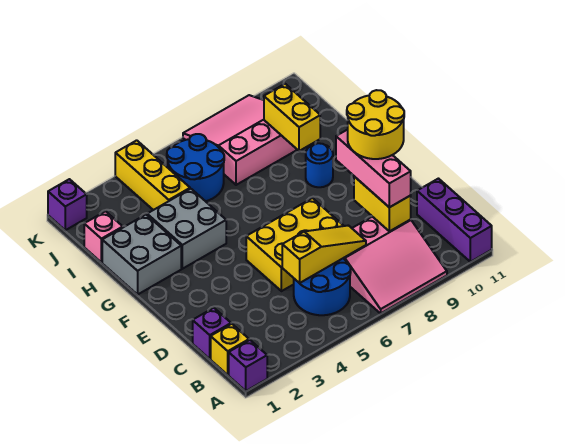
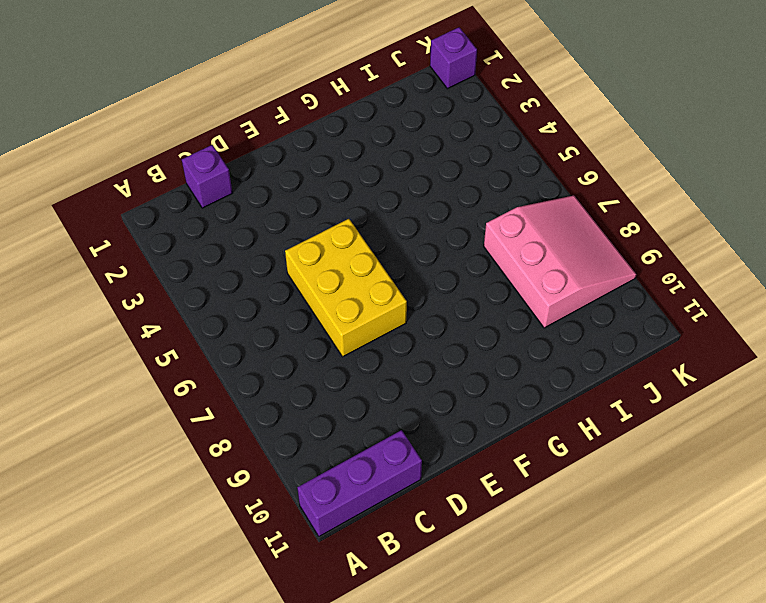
none -> purple brick A1 level 1
none -> pink slope A7:C9 level 1 top C
none -> yellow brick B1 level 1

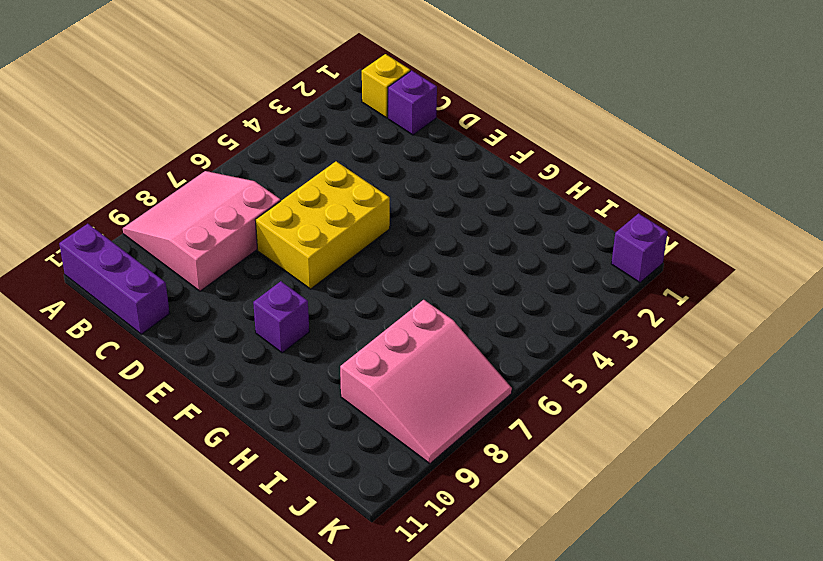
purple brick F9 level 1 -> purple brick A1 level 1
none -> blue round brick B5:C6 level 1
none -> grey brick G1:H2 level 1
none -> grey brick G3:H4 level 1

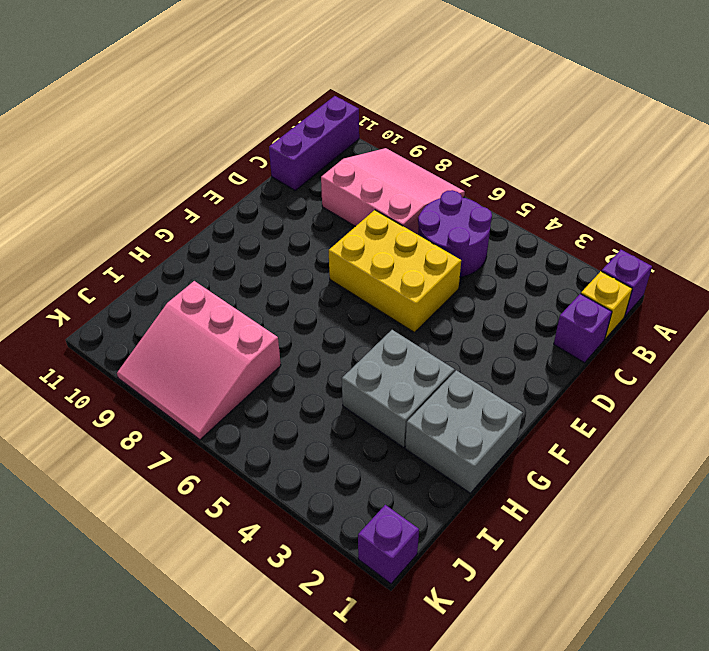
purple round brick B5:C6 level 1 -> blue round brick B5:C6 level 1
none -> blue round brick G9 level 1
none -> pink brick I1 level 1
none -> yellow brick I4:K4 level 1

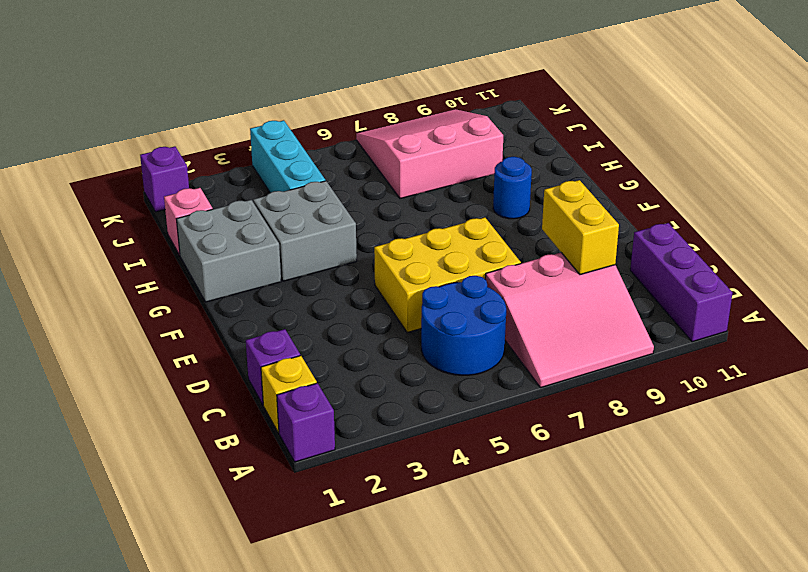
cyan brick I4:K4 level 1 -> yellow brick I4:K4 level 1
none -> blue round brick I5:J6 level 1
none -> yellow slope C5:C7 level 2 top 5
none -> yellow brick H9:I9 level 2

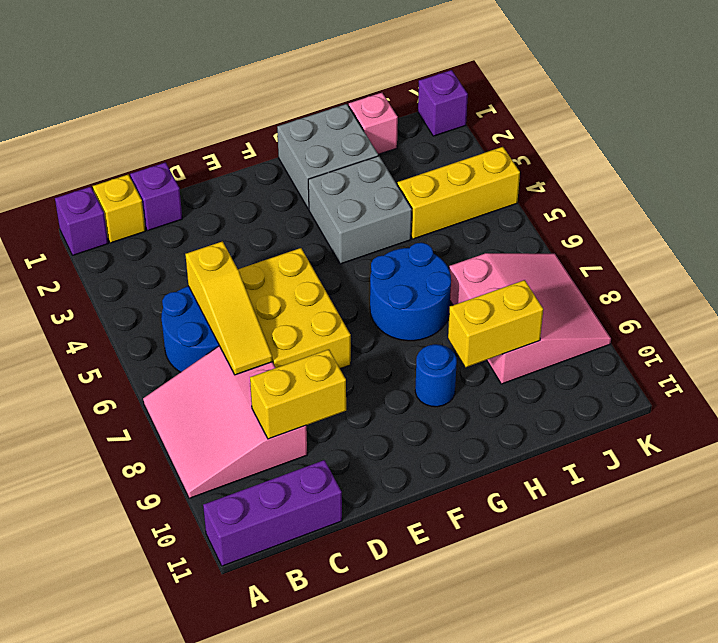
blue round brick G6:H7 level 1 -> blue round brick I5:J6 level 1
none -> pink brick C9:E9 level 3
none -> yellow round brick D9:E10 level 4

